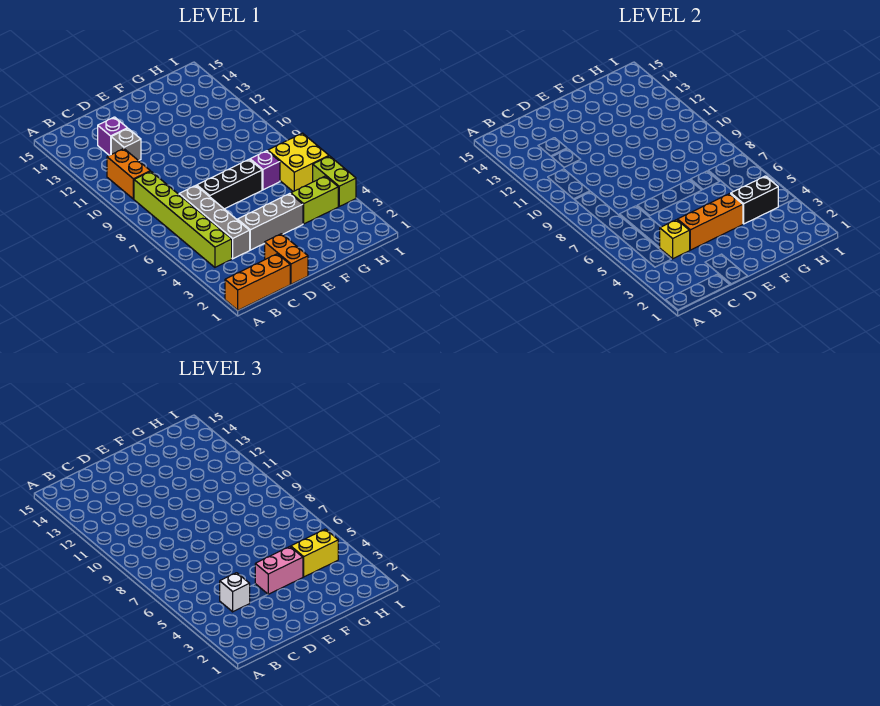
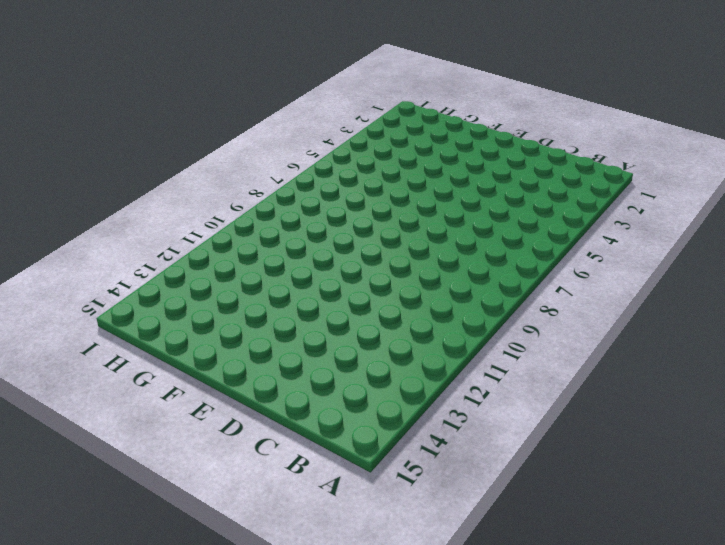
none -> orange brick A1:C1 level 1
none -> lime brick B4:B9 level 1
none -> orange brick B10:B11 level 1

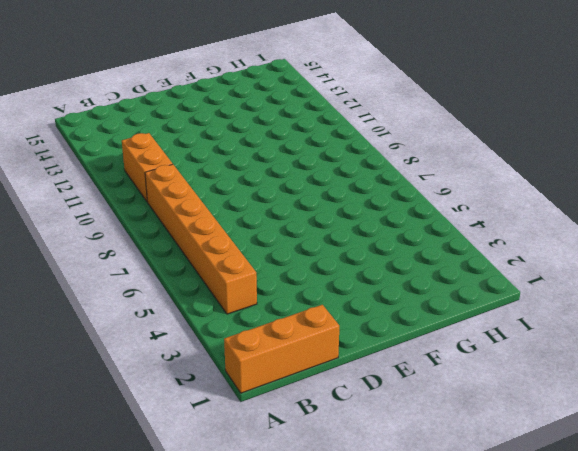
orange brick B4:B9 level 1 -> lime brick B4:B9 level 1
none -> grey brick C4:C7 level 1
none -> grey brick C12 level 1
none -> purple brick C13 level 1

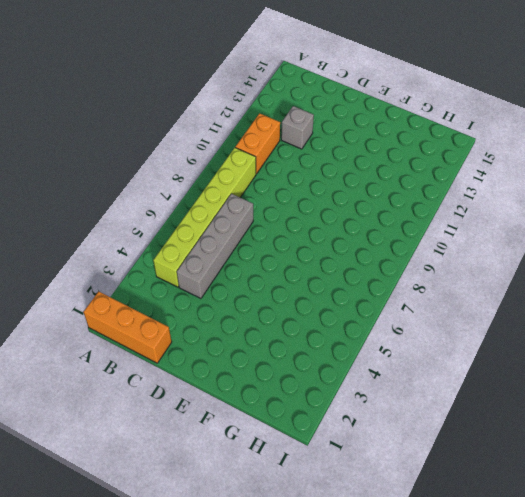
none -> purple brick C13 level 1
none -> orange brick D1:D2 level 1
none -> grey brick D4:F4 level 1

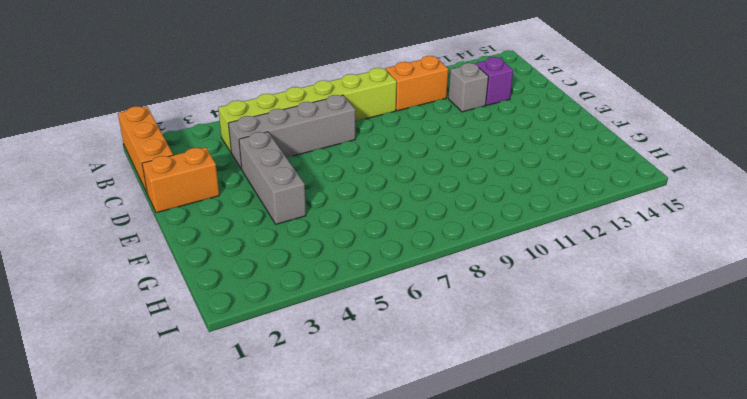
none -> black brick D7:F7 level 1
none -> lime brick G4:H4 level 1
none -> purple brick G7 level 1

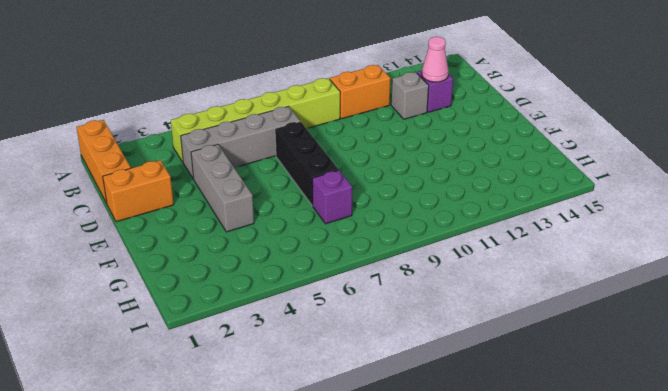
pink cone C13 level 2 -> none
none -> lime brick G4:H4 level 1
none -> yellow brick H6:I7 level 1
none -> lime brick I4:I5 level 1

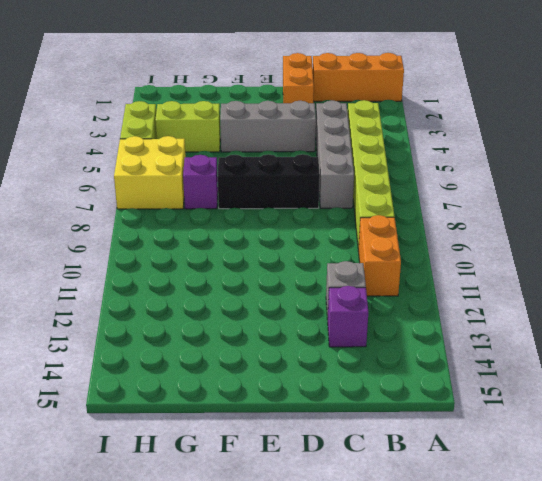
none -> yellow brick C4 level 2
none -> orange brick D4:F4 level 2
none -> black brick G4:H4 level 2

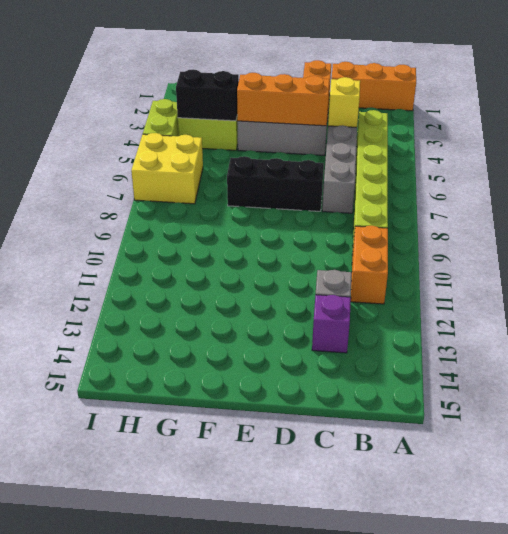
none -> purple brick G7 level 1
none -> white brick C4 level 3
none -> pink brick E4:F4 level 3

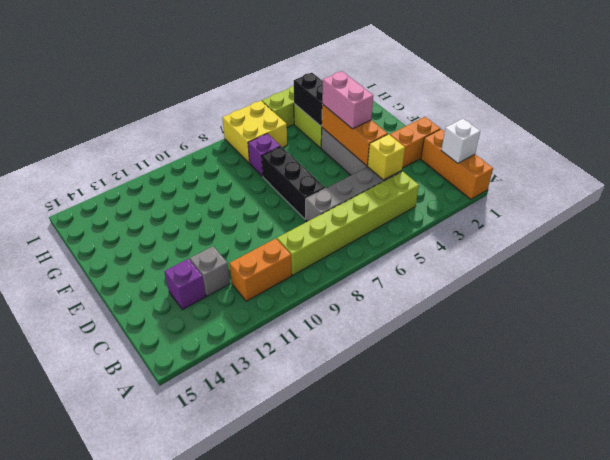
white brick B1 level 2 -> white brick C4 level 3
none -> yellow brick G4:H4 level 3

